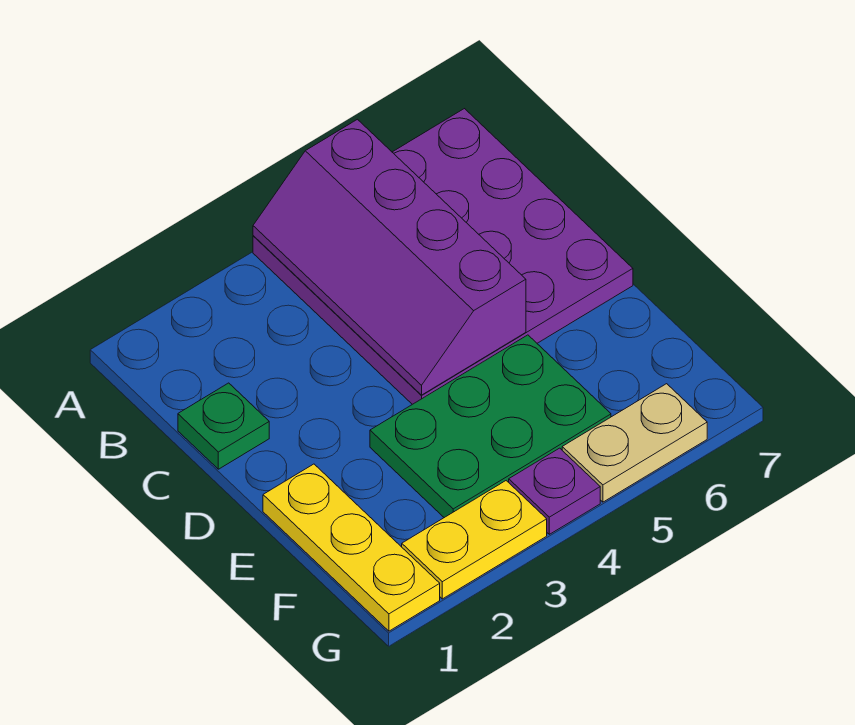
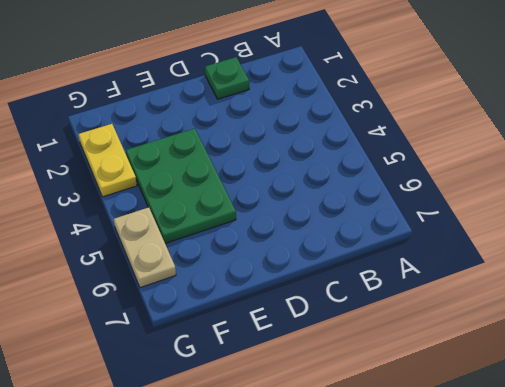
none -> purple plate A4:D7 level 1
none -> yellow plate E1:G1 level 1

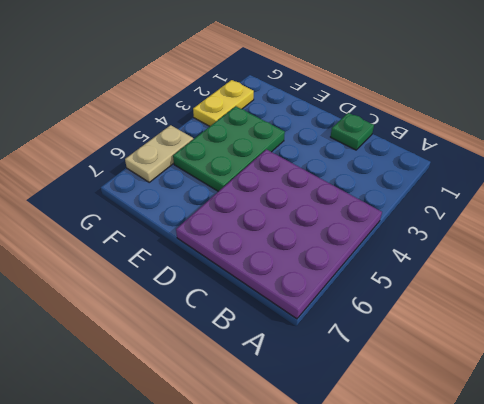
none -> yellow plate E1:G1 level 1
none -> purple plate G4 level 1

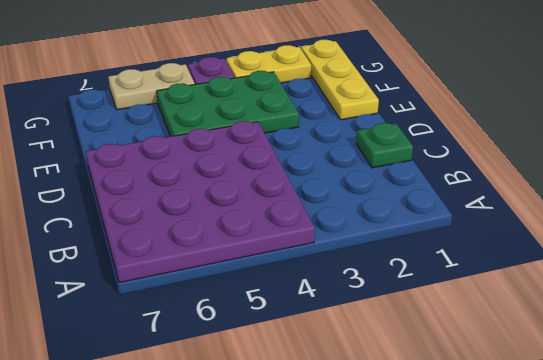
none -> purple slope A4:D5 level 2 top 5

